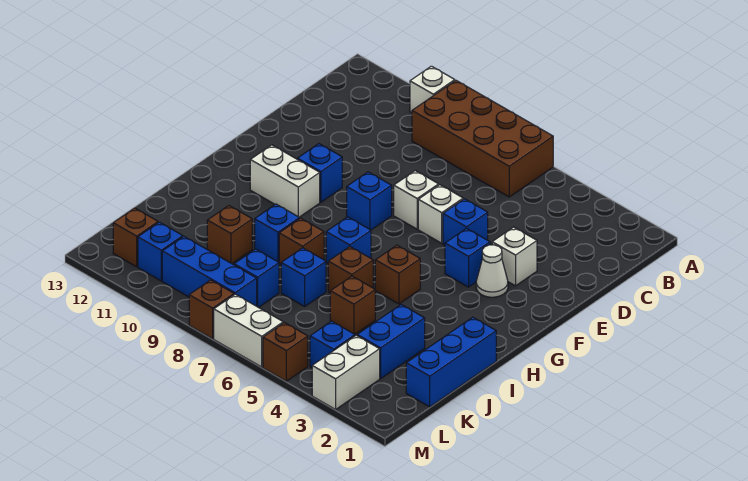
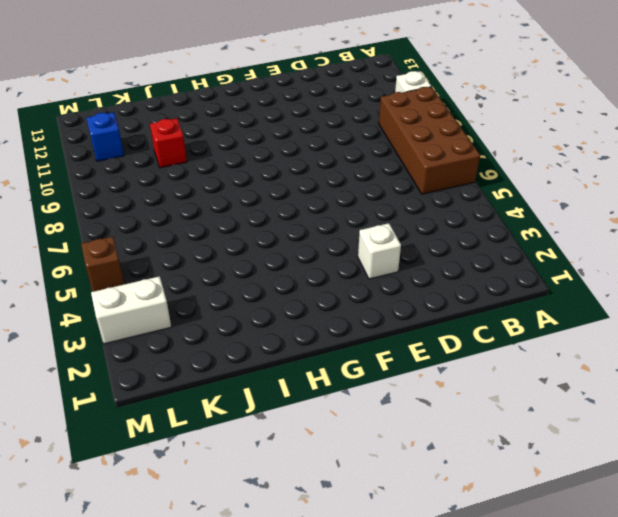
red brick J10 level 1 -> brown brick J10 level 1
none -> blue brick E5 level 1
none -> white brick E6 level 1
none -> white brick E7 level 1
none -> white cone F3 level 1

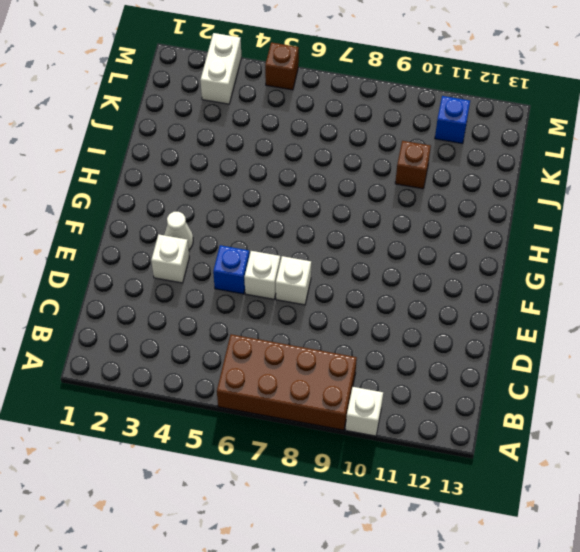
none -> blue brick F4 level 1
none -> blue brick F8 level 1
none -> blue brick F10 level 1
none -> white brick G10:G11 level 1

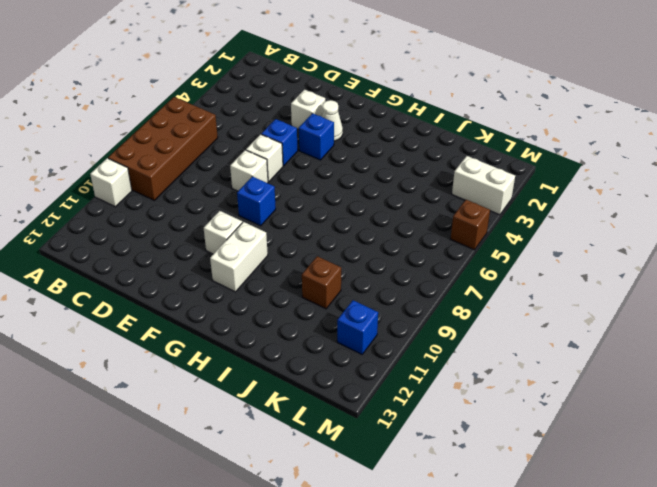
white brick F10 level 1 -> blue brick F10 level 1
none -> brown brick H5 level 1
none -> blue brick H7 level 1
none -> blue brick I1:K1 level 1
none -> brown brick I6 level 1

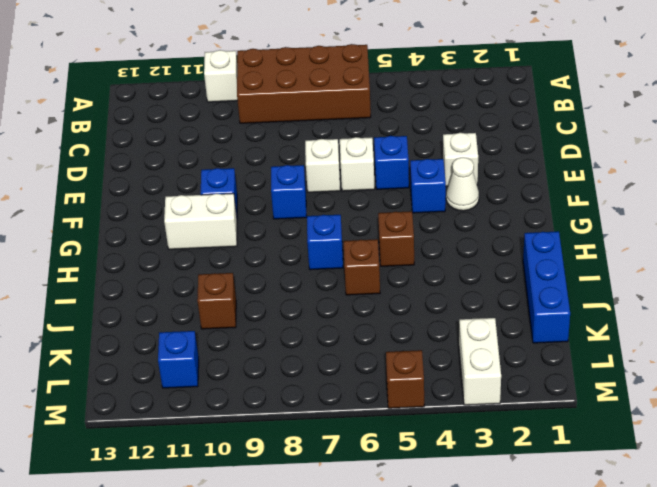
none -> brown brick I8 level 1
none -> blue brick I9 level 1
none -> blue brick J3:K3 level 1
none -> brown brick J5 level 1

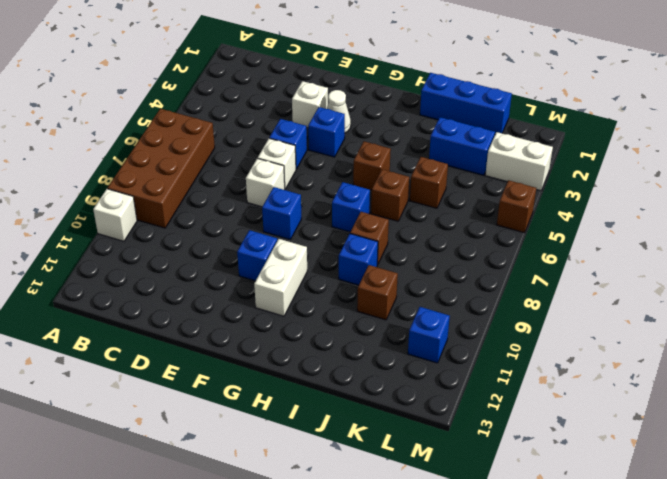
none -> blue brick J7 level 1
none -> blue brick K8 level 1
none -> blue brick L4 level 1
none -> blue brick L8:L10 level 1

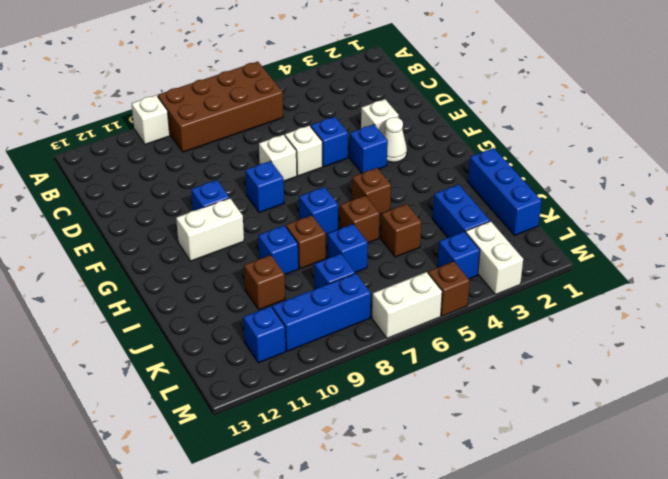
none -> brown brick L12 level 1
none -> brown brick M8 level 1

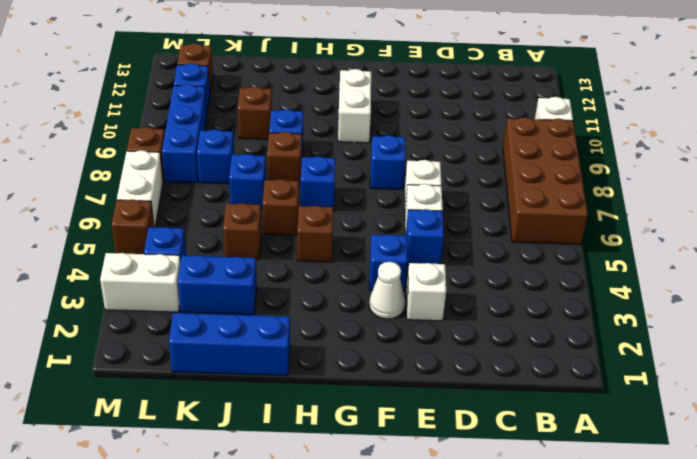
none -> blue brick F10 level 1

